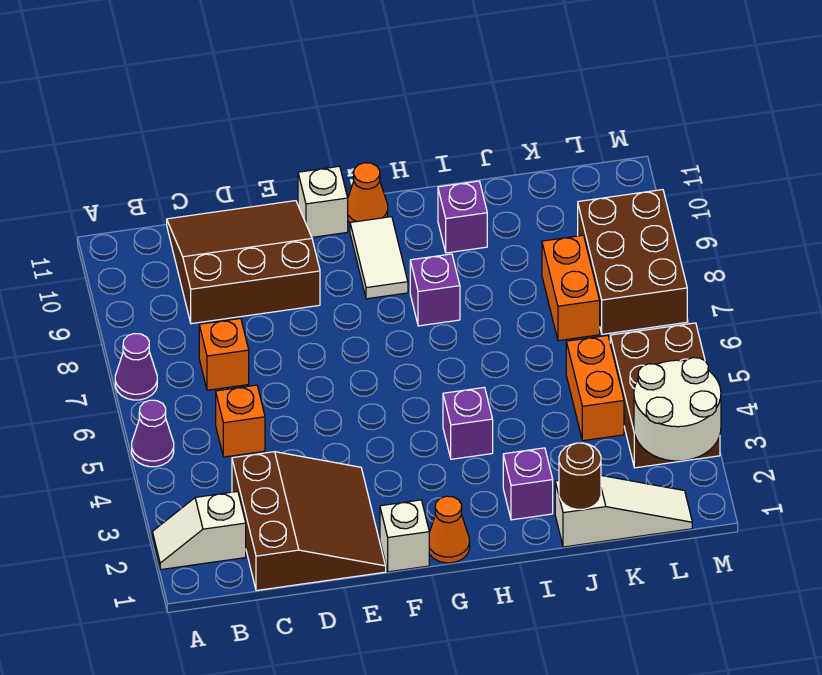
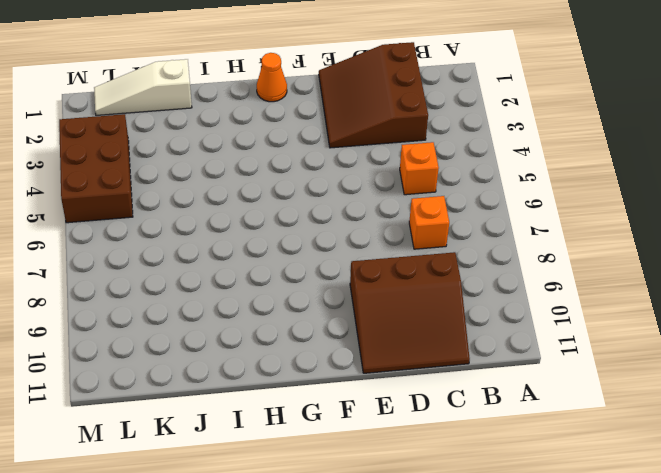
none -> white slope A2:B2 level 1 top B
none -> purple cone A5 level 1
none -> purple cone A7 level 1

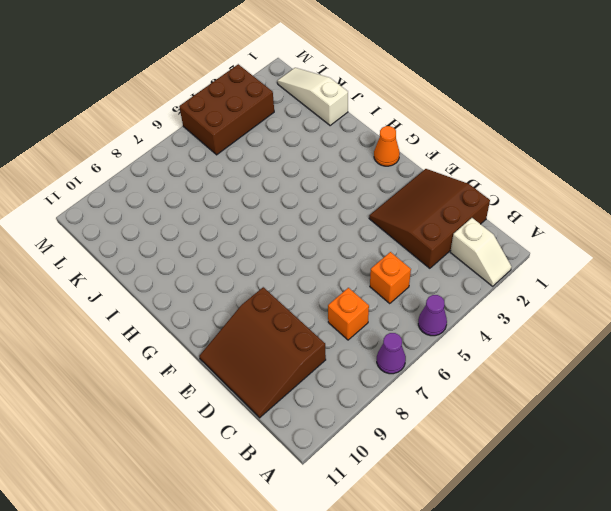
none -> white brick F1 level 1
none -> white brick F11 level 1
none -> white tile G9:G10 level 1

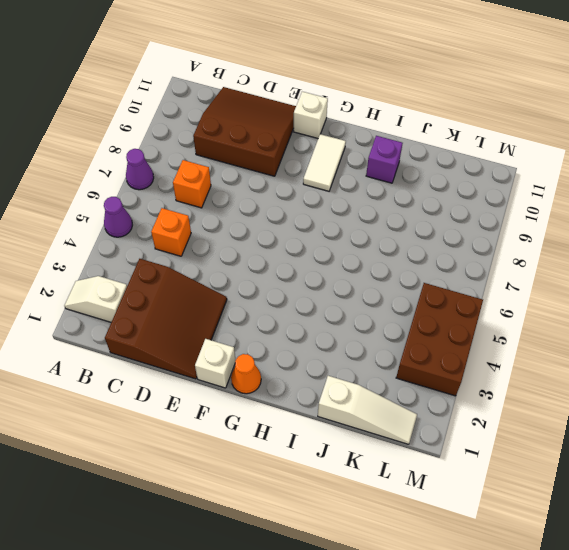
none -> orange cone G11 level 1
none -> purple brick H4 level 1
none -> purple brick H8 level 1

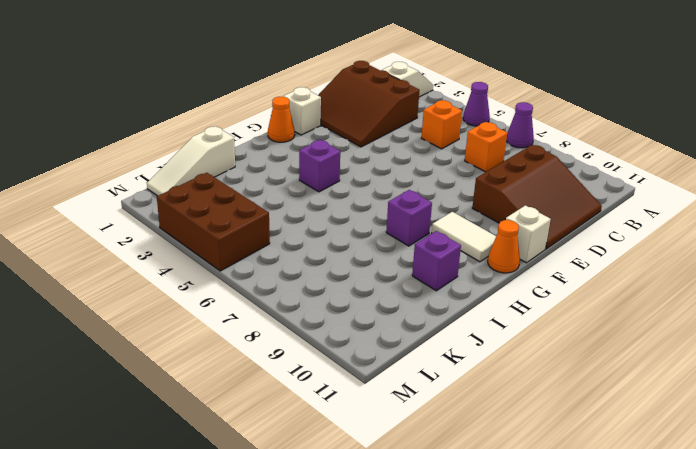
none -> purple brick I2 level 1
none -> orange brick K4:K5 level 1
none -> orange brick K7:K8 level 1

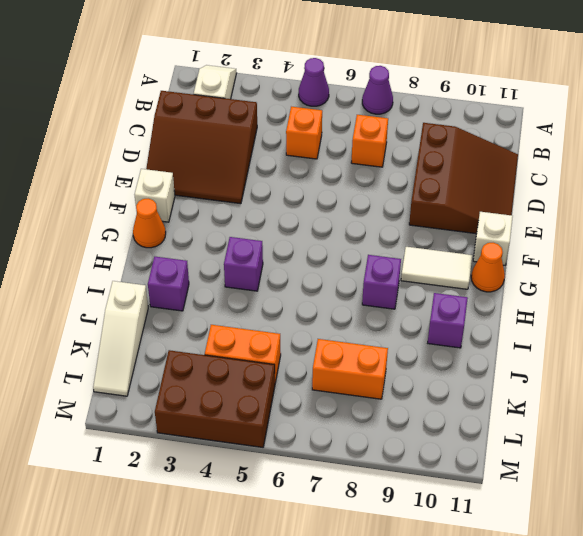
none -> brown brick L7:M9 level 1
none -> brown round brick J1 level 2
none -> white round brick L2:M3 level 2

